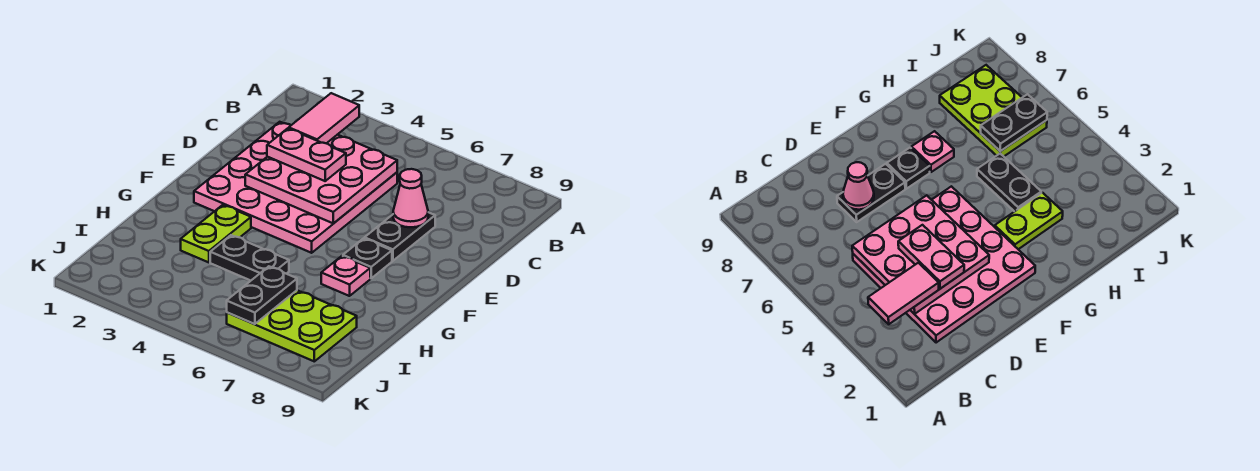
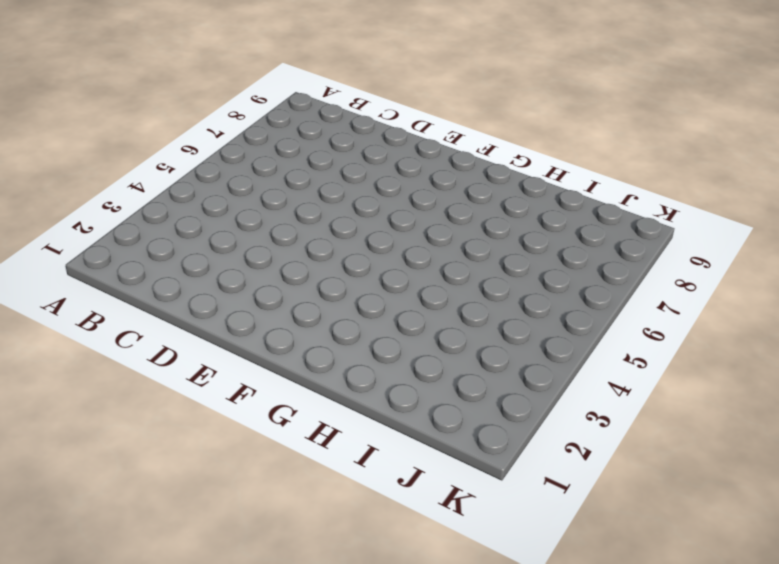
none -> pink plate C2:F5 level 1
none -> black plate D7:E7 level 1
none -> black plate F7 level 1

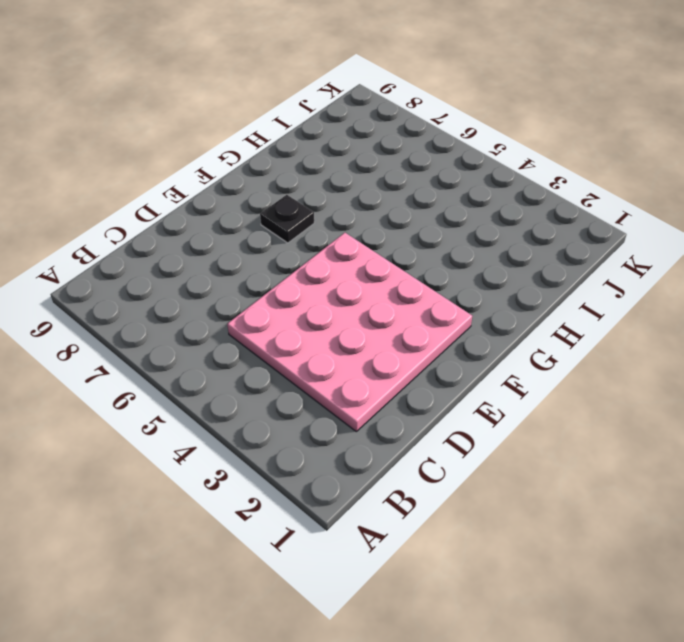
none -> black plate D7:E7 level 1
none -> lime plate G3:H3 level 1
none -> pink plate G7 level 1

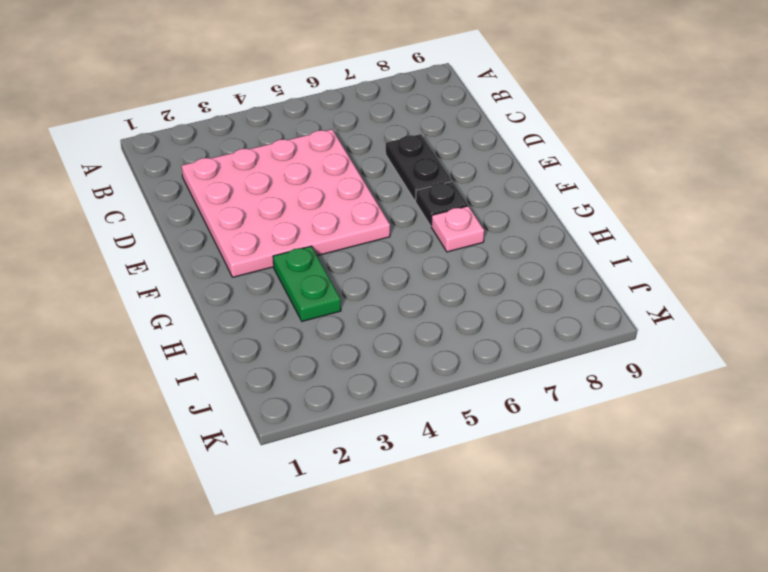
green plate G3:H3 level 1 -> lime plate G3:H3 level 1
none -> black plate H4:H5 level 1
none -> lime plate I6:J8 level 1
none -> pink plate C3:E5 level 2

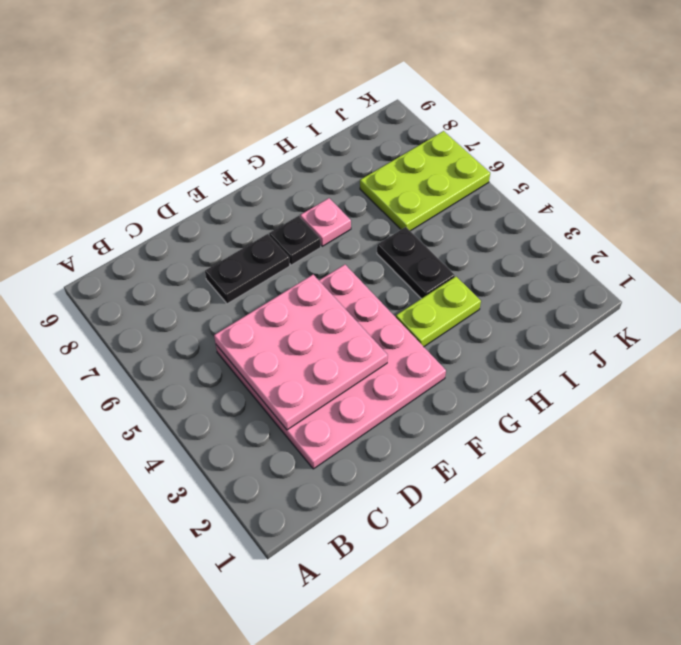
lime plate I6:K7 level 1 -> lime plate I6:J8 level 1
none -> pink cone D7 level 2
none -> black plate I6:J6 level 2
none -> pink tile B3:C3 level 3

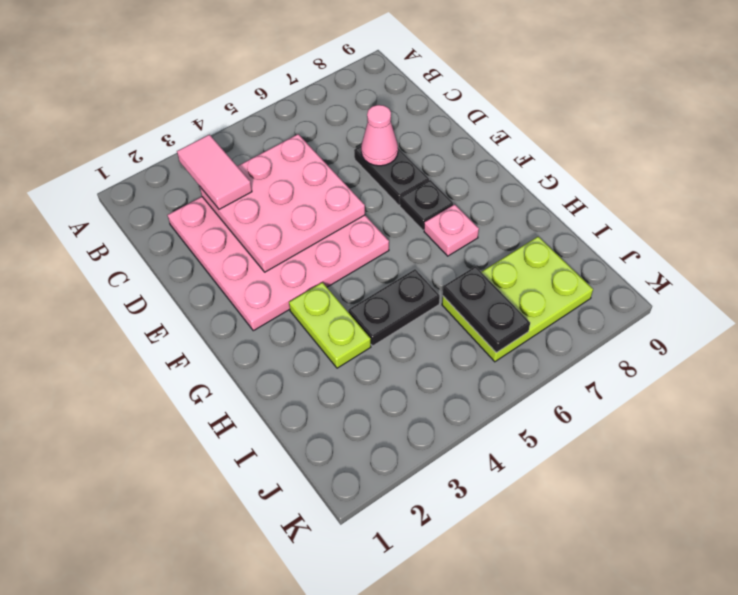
none -> pink plate D3:D4 level 3

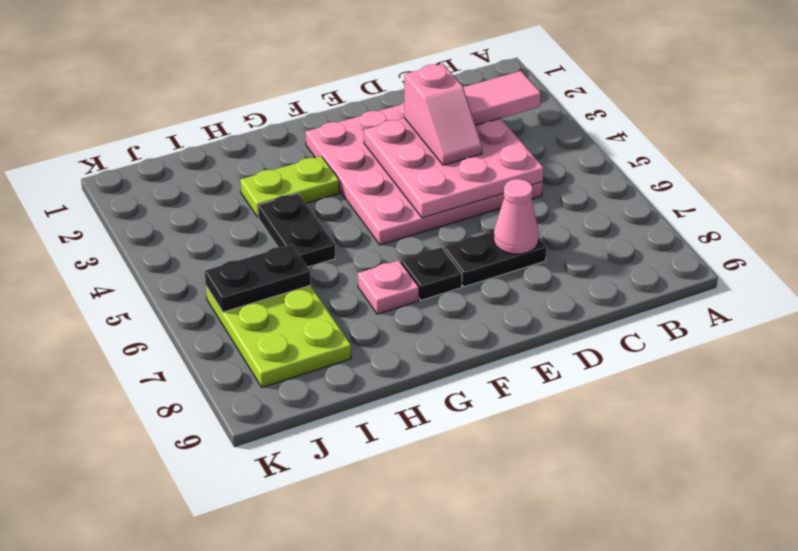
pink slope D3:D4 level 3 top 3 -> pink plate D3:D4 level 3

